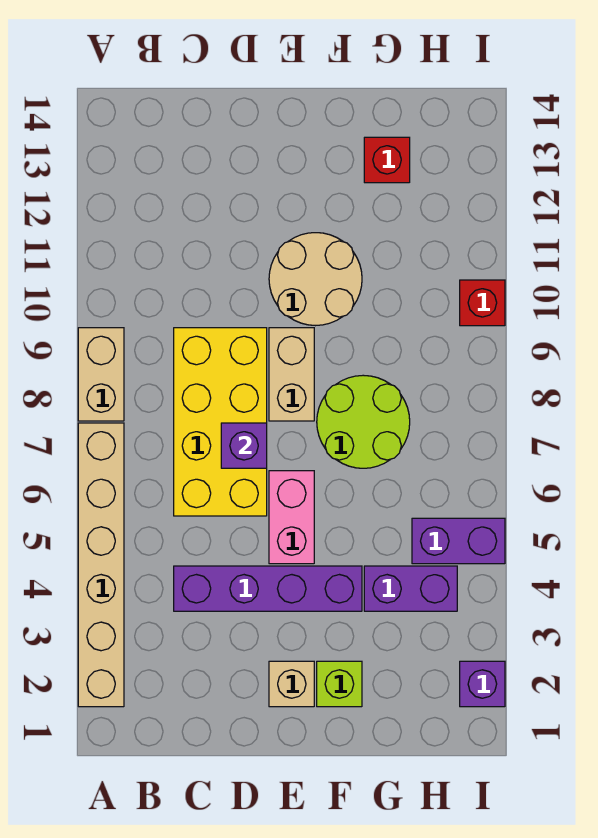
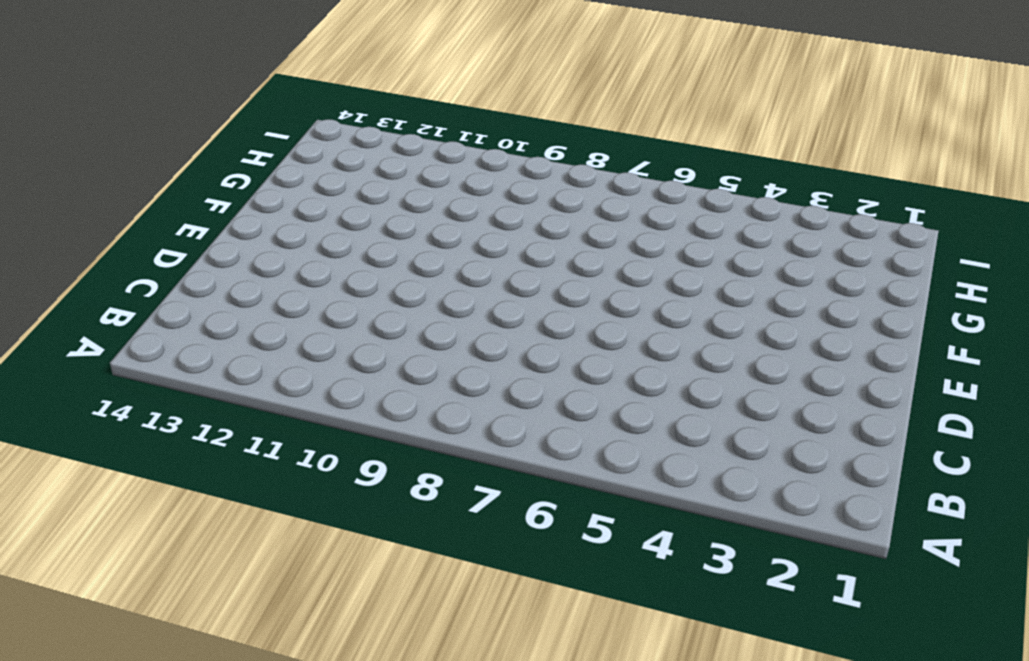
none -> tan brick A2:A7 level 1
none -> tan brick A8:A9 level 1
none -> purple brick C4:F4 level 1

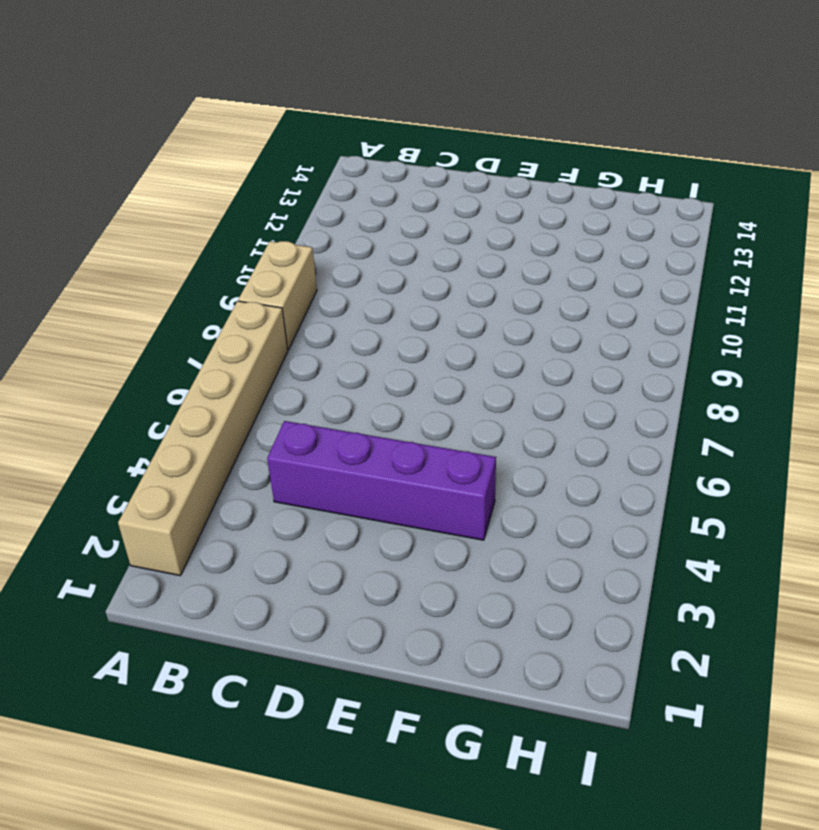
none -> yellow brick C6:D9 level 1
none -> tan brick E2 level 1
none -> pink brick E5:E6 level 1

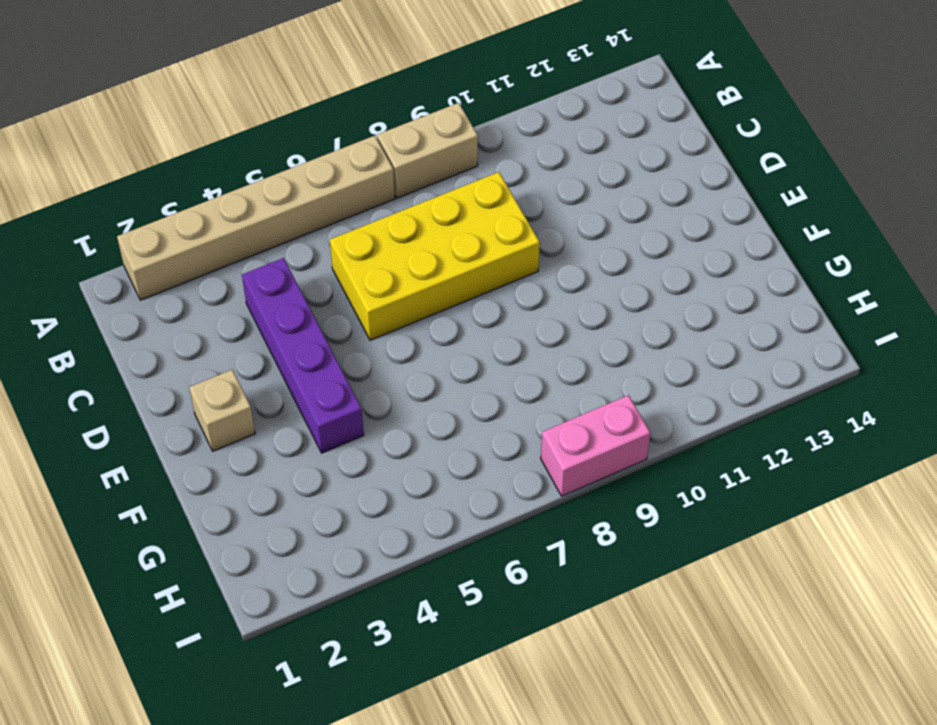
pink brick I8:I9 level 1 -> pink brick E5:E6 level 1
none -> tan brick E8:E9 level 1
none -> tan round brick E10:F11 level 1
none -> lime brick F2 level 1

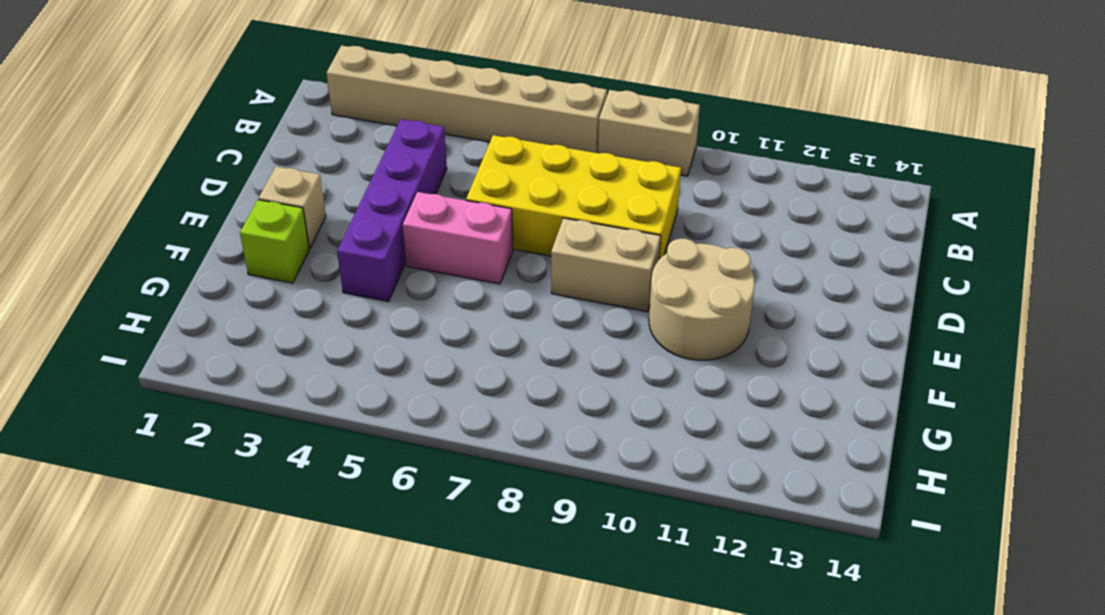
none -> lime round brick F7:G8 level 1
none -> purple brick G4:H4 level 1
none -> red brick G13 level 1

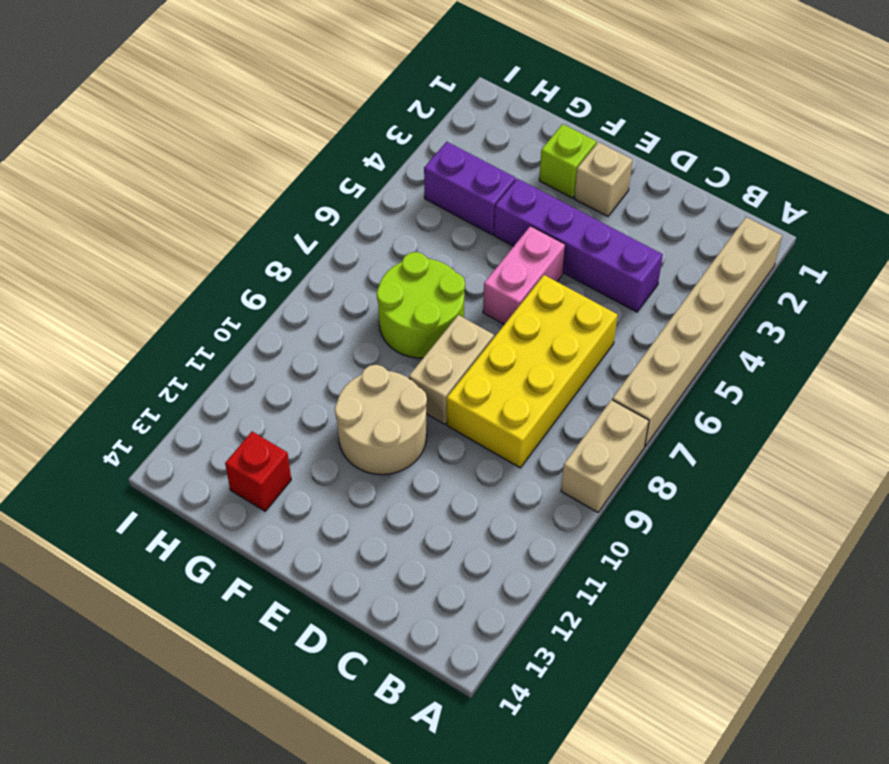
none -> purple brick H5:I5 level 1
none -> purple brick I2 level 1
none -> red brick I10 level 1

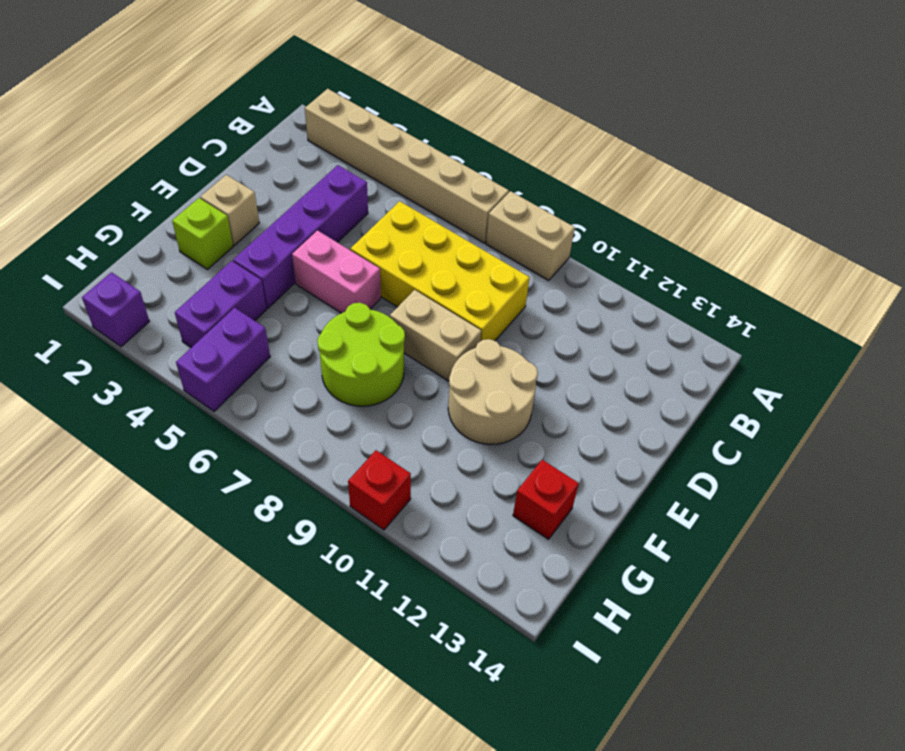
none -> purple brick D7 level 2

